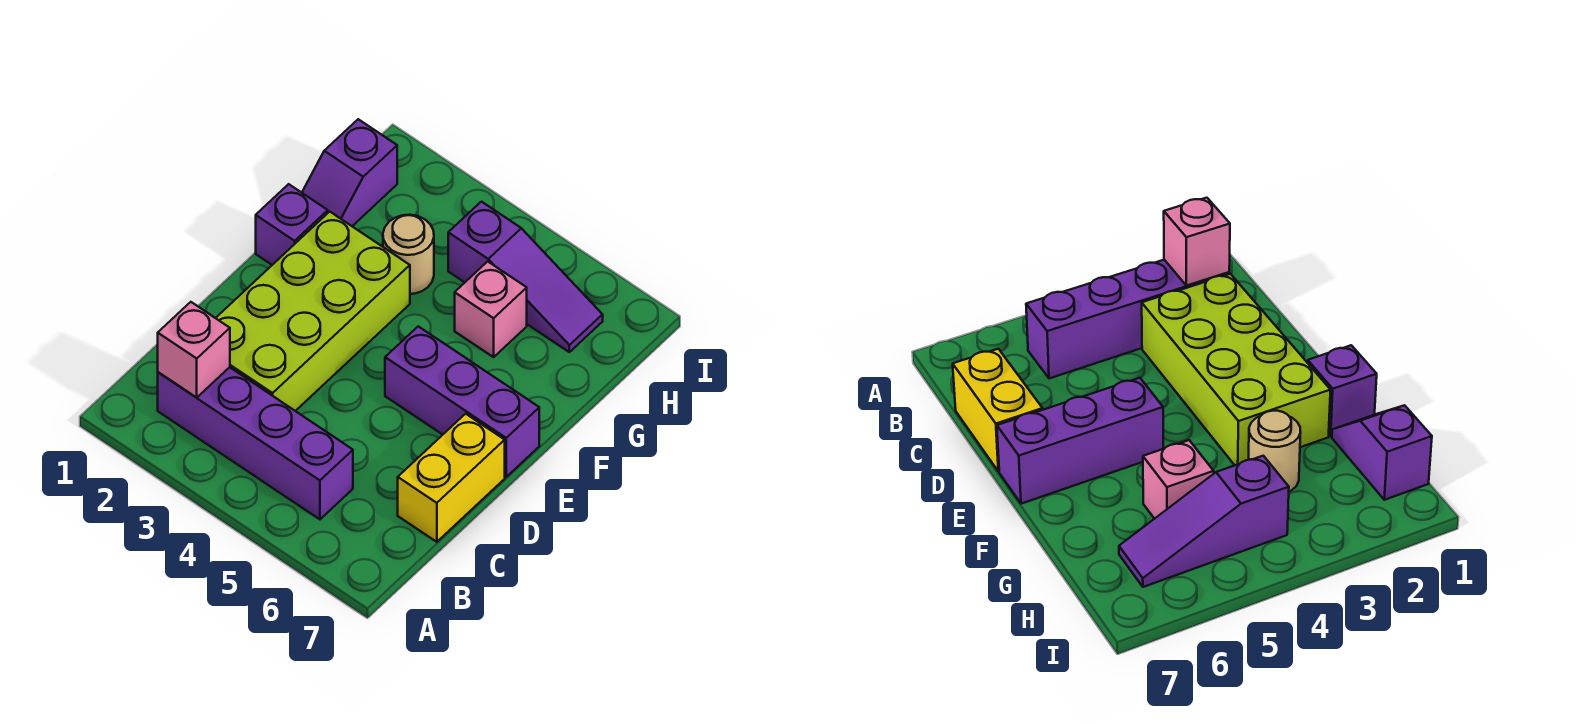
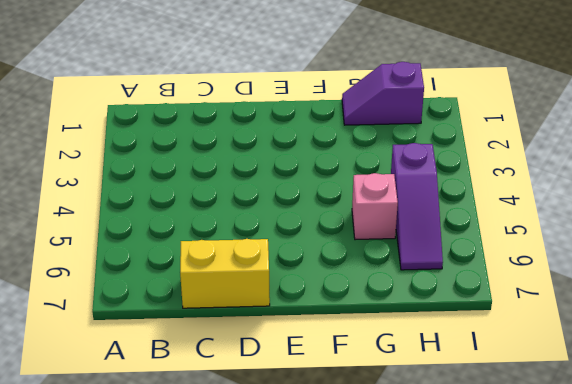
none -> purple brick B2:B5 level 1
none -> lime brick C2:F3 level 1

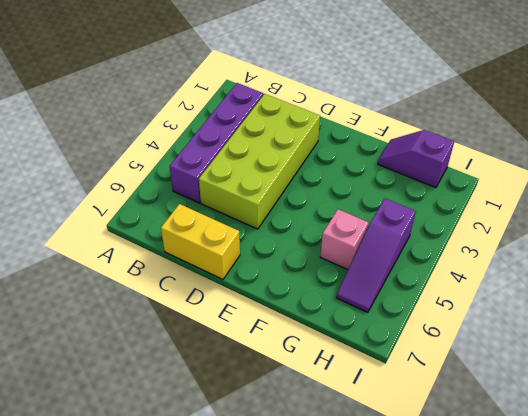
lime brick C2:D5 level 1 -> lime brick C2:F3 level 1
none -> purple brick E5:E7 level 1
none -> purple brick F1 level 1

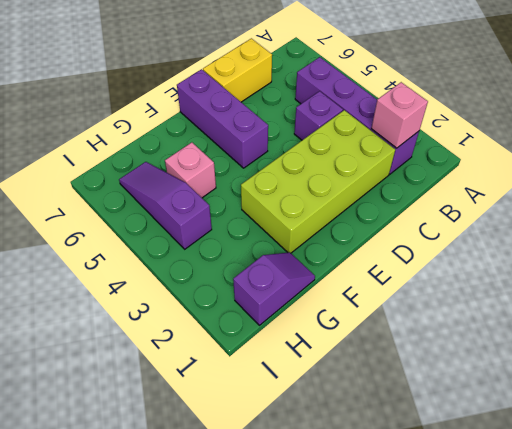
purple brick C4 level 1 -> purple brick F1 level 1
none -> tan round brick G3 level 1

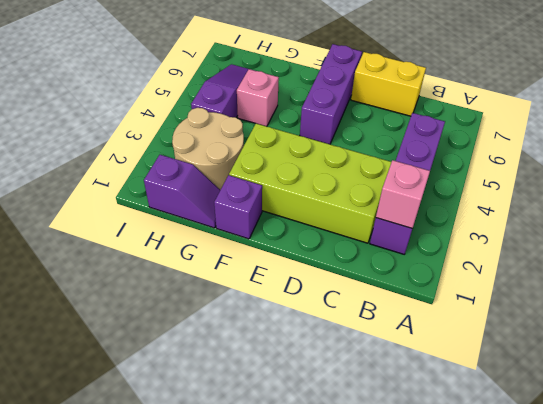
tan round brick G2:H3 level 1 -> tan round brick G3 level 1

